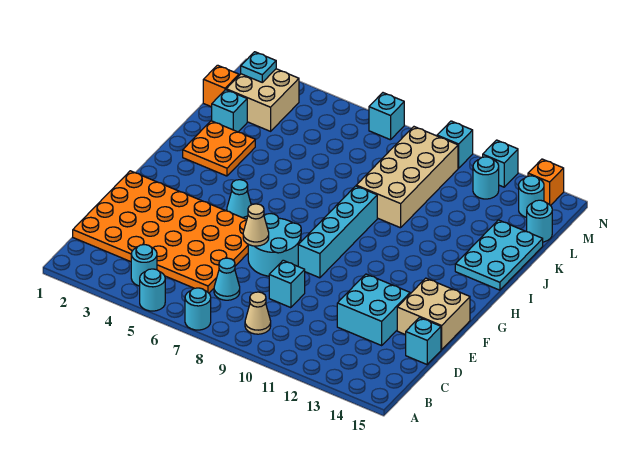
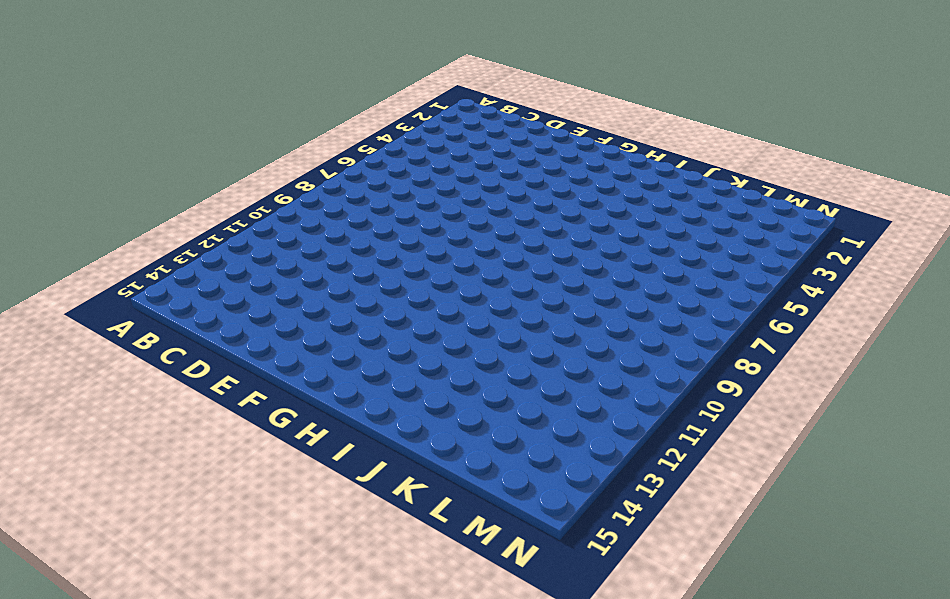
none -> cyan round brick A5 level 1
none -> cyan round brick A7 level 1
none -> cyan round brick B4 level 1

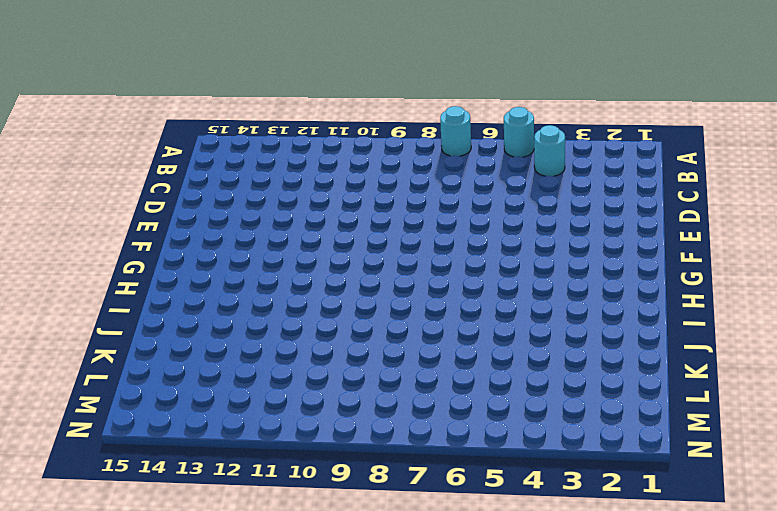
none -> tan cone B9 level 1
none -> orange plate C1:F6 level 1
none -> cyan cone C7 level 1

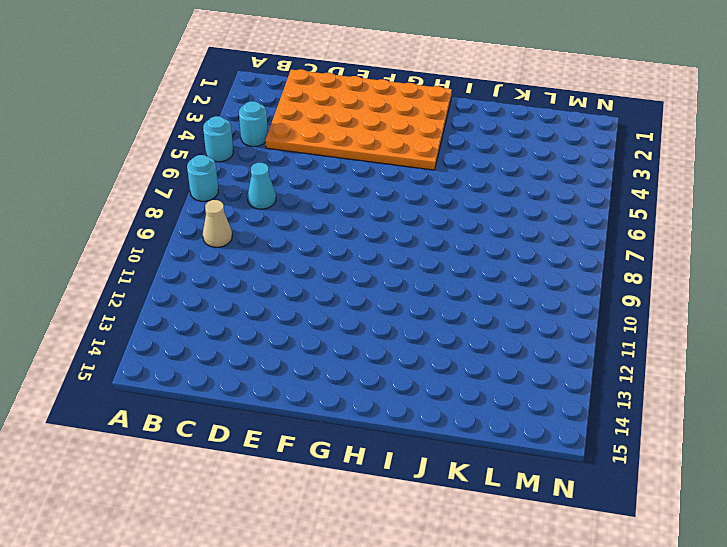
orange plate C1:H4 level 1 -> orange plate C1:F6 level 1
none -> cyan brick D9 level 1
none -> cyan brick D12:E13 level 1
none -> cyan brick D15 level 1

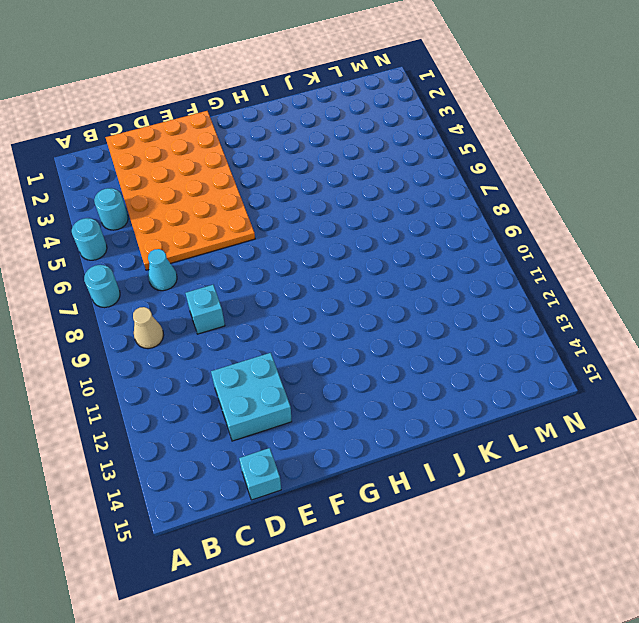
none -> cyan round brick E7:F8 level 1
none -> tan brick E14:F15 level 1
none -> cyan brick F9:I9 level 1

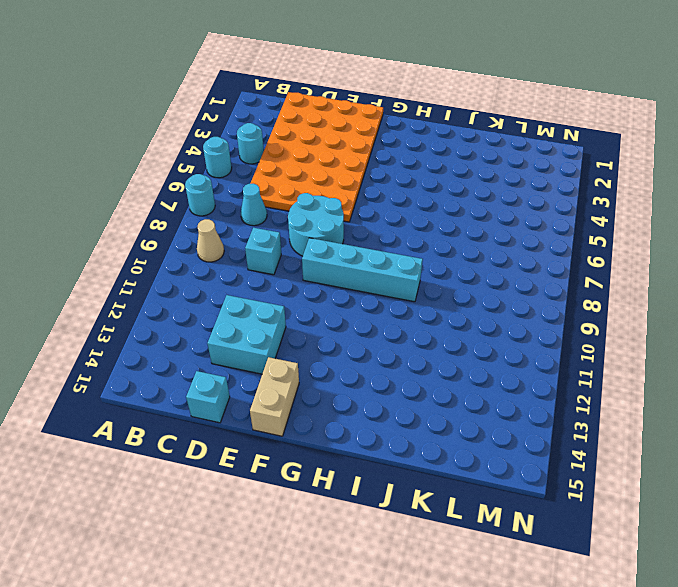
tan brick F14:F15 level 1 -> tan brick E14:F15 level 1
none -> cyan cone G5 level 1
none -> orange plate I2:J3 level 1
none -> cyan plate I14:K15 level 1

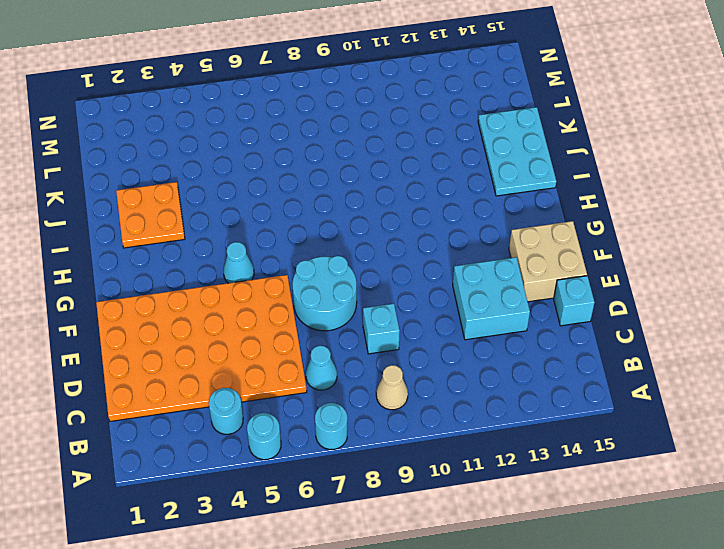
none -> cyan brick F9:I9 level 1
none -> tan brick J9:M10 level 1
none -> cyan brick K2 level 1

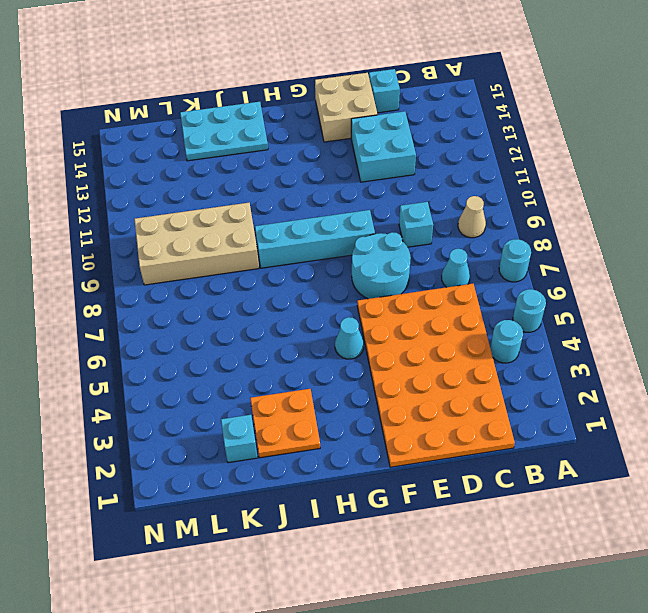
none -> orange brick L1 level 1
none -> tan brick L2:M3 level 1
none -> cyan round brick L15 level 1

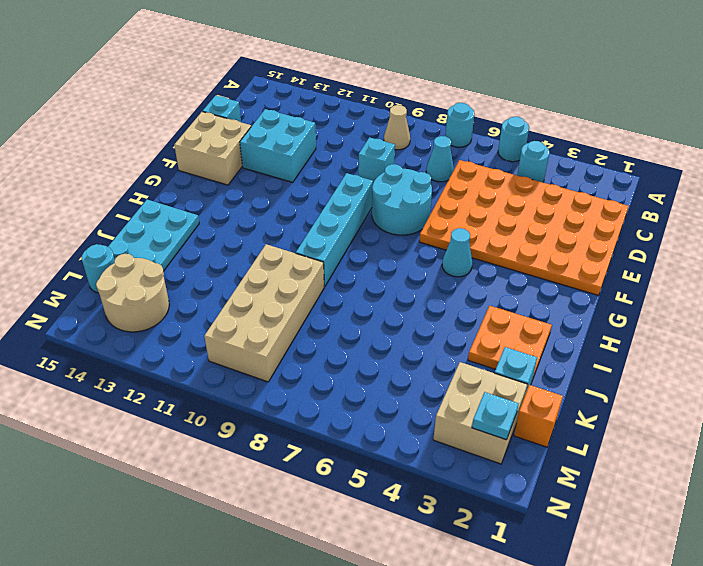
tan round brick L13:M14 level 1 -> cyan round brick M14 level 1
none -> cyan round brick M12 level 1
none -> cyan brick N7 level 1
none -> cyan brick N10 level 1

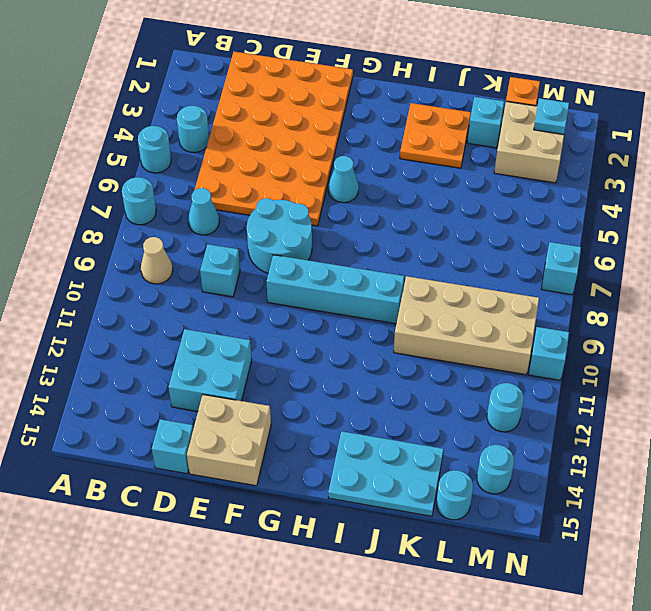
none -> cyan brick N12 level 1
none -> orange brick N14 level 1
none -> tan cone E7 level 2

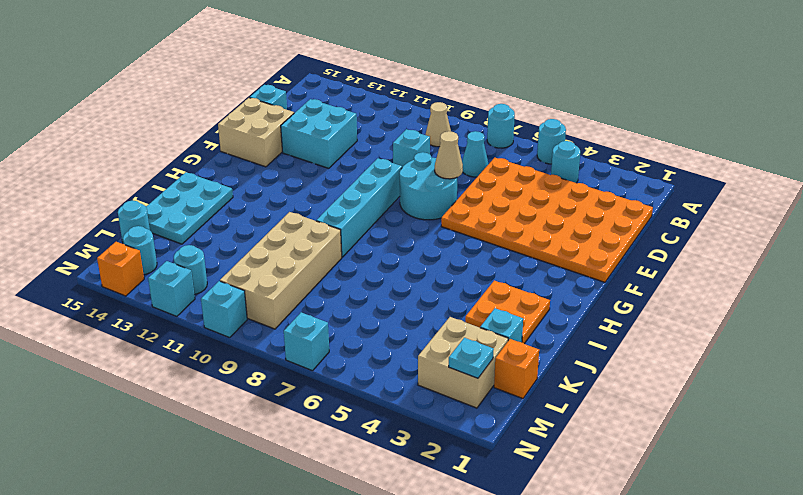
none -> cyan cone G5 level 1

